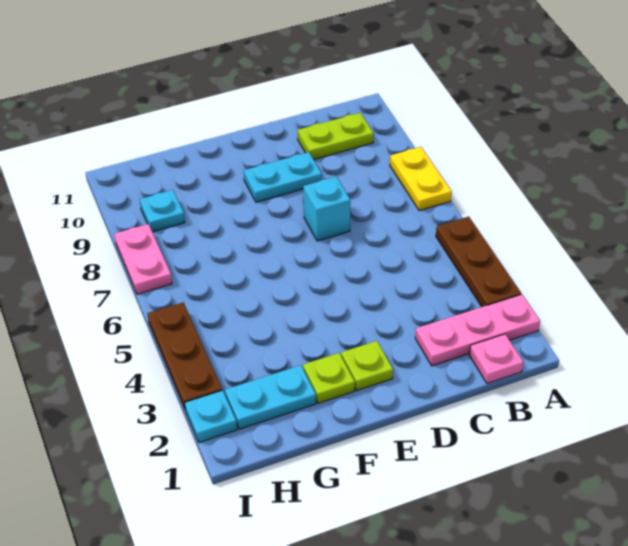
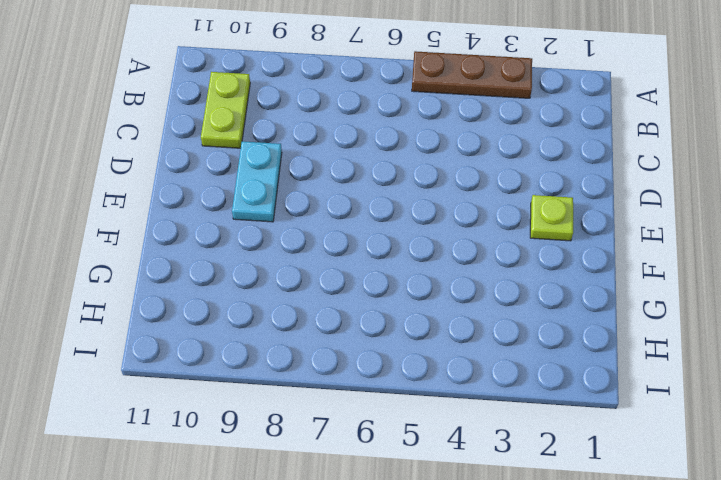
none -> pink plate A2:C2 level 1
none -> yellow plate A7:A8 level 1
none -> pink plate B1 level 1

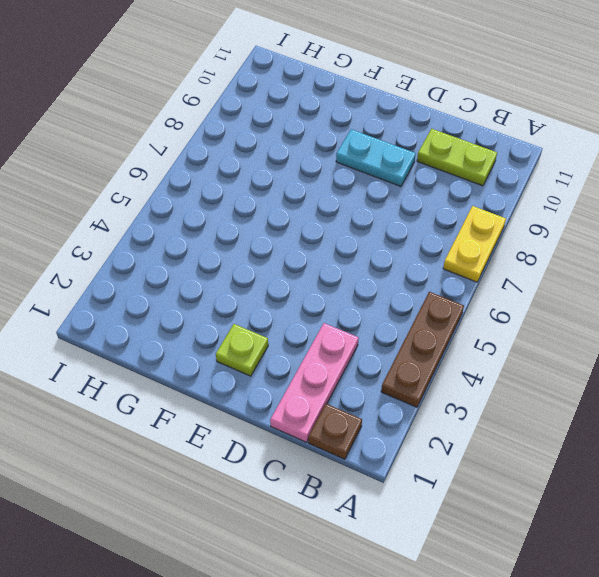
brown plate B1 level 1 -> pink plate B1 level 1
pink plate C1:C3 level 1 -> pink plate A2:C2 level 1
none -> cyan brick D7 level 1
none -> lime plate F2 level 1
none -> cyan plate G2:H2 level 1

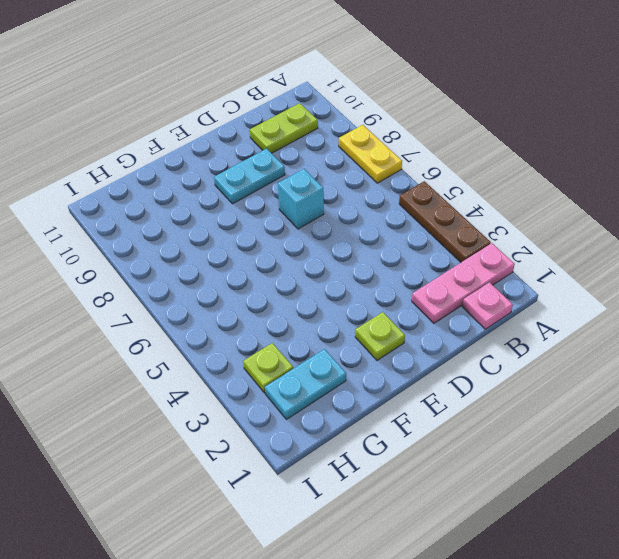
lime plate H3 level 1 -> lime plate F2 level 1
none -> cyan plate H9 level 1
none -> cyan plate I2 level 1
none -> brown plate I3:I5 level 1

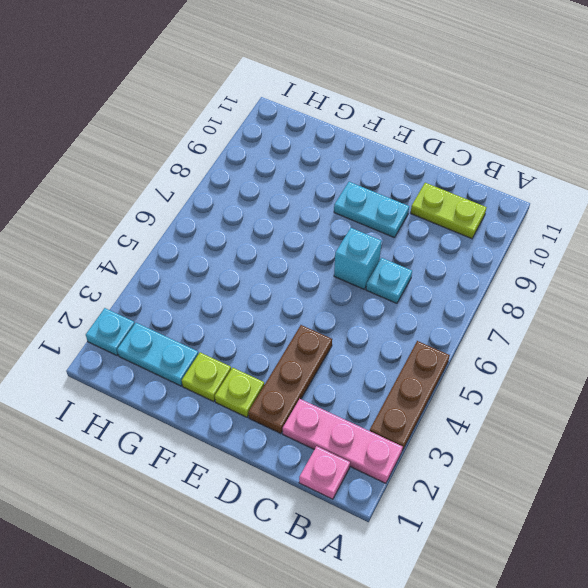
cyan plate C7 level 1 -> cyan plate H9 level 1
brown plate D2:D4 level 1 -> brown plate I3:I5 level 1
none -> yellow plate A7:A8 level 1
none -> pink plate I7:I8 level 1

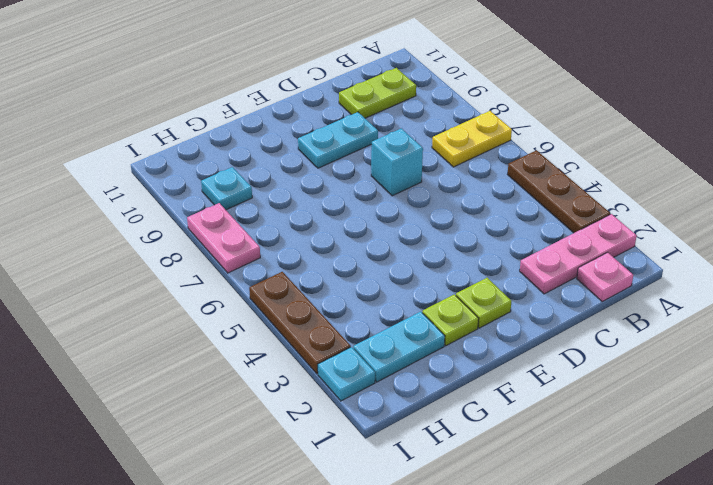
yellow plate A7:B7 level 1 -> yellow plate A7:A8 level 1

